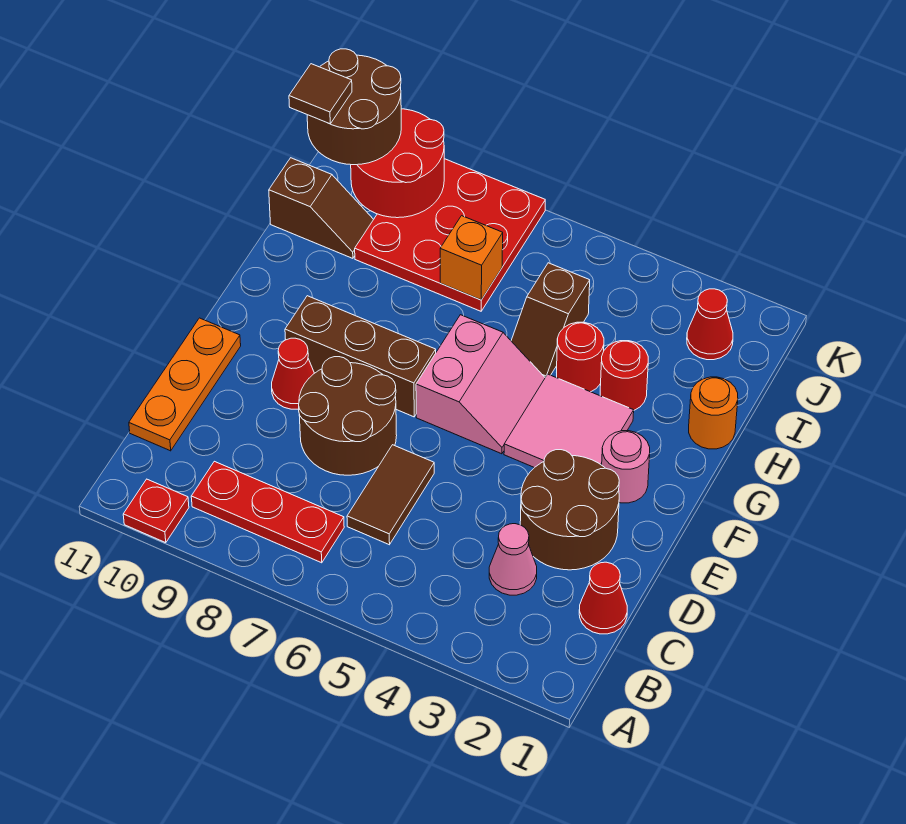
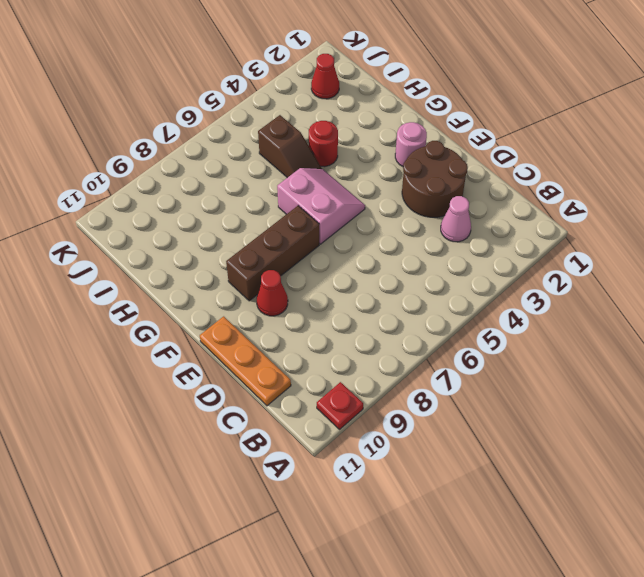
none -> red plate B7:B9 level 1
none -> red cone C1 level 1
none -> brown tile C6:D6 level 1

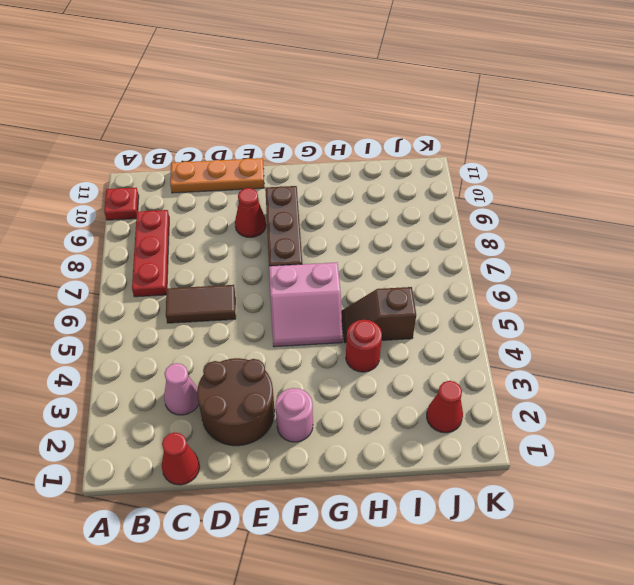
none -> brown round brick D7:E8 level 1
none -> pink tile F3:G4 level 1
none -> orange round brick H1 level 1

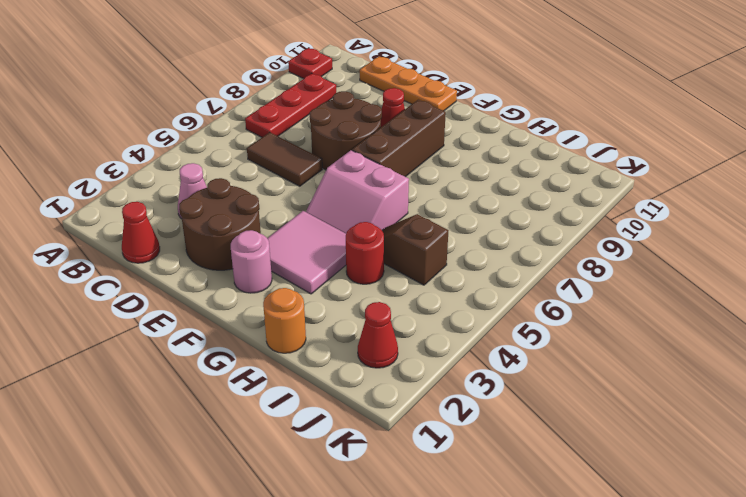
none -> red round brick H3 level 1
none -> red plate I7:K9 level 1
none -> brown slope I10:I11 level 1 top 11

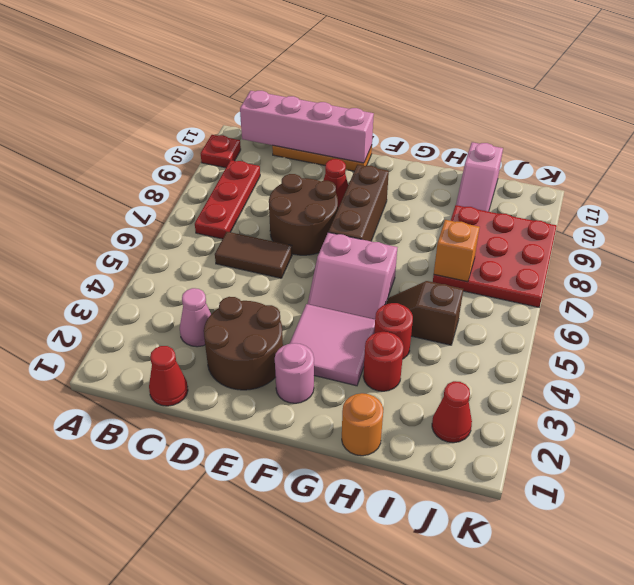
pink brick B11:E11 level 2 -> none
pink slope I10:I11 level 1 top 11 -> brown slope I10:I11 level 1 top 11
none -> red round brick J9:K10 level 2
none -> brown round brick J10:K11 level 3
none -> brown tile J11 level 4

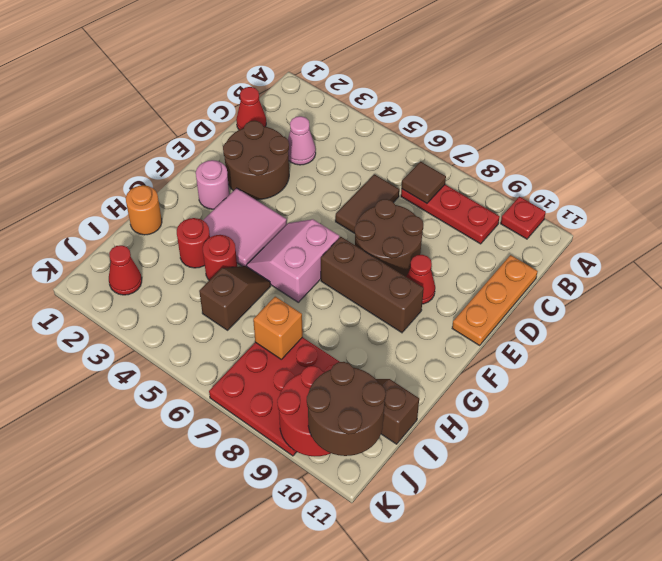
brown tile B7 level 2 -> brown tile J11 level 4

